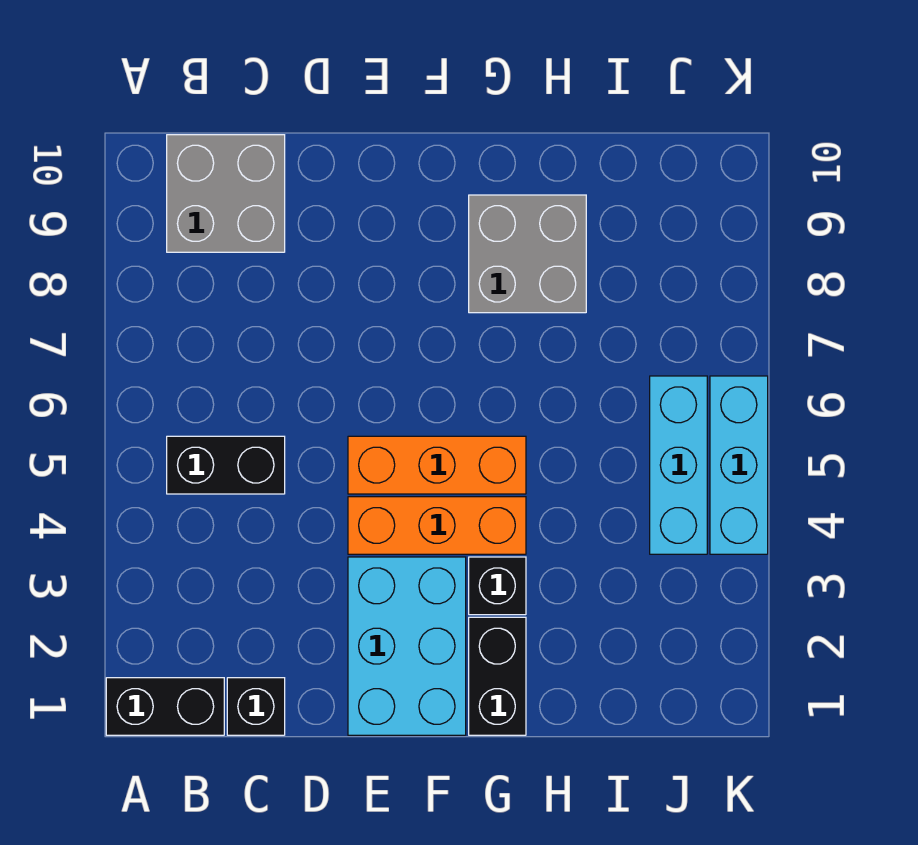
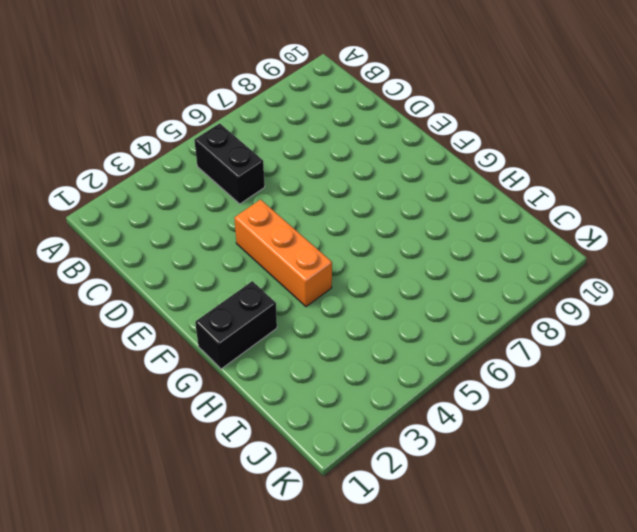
none -> black brick A1:B1 level 1
none -> grey brick B9:C10 level 1
none -> black brick C1 level 1

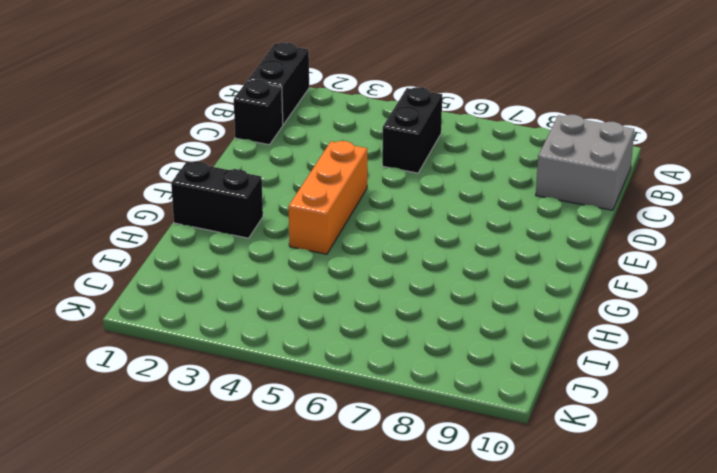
none -> cyan brick E1:F3 level 1
none -> orange brick E5:G5 level 1
none -> black brick G3 level 1

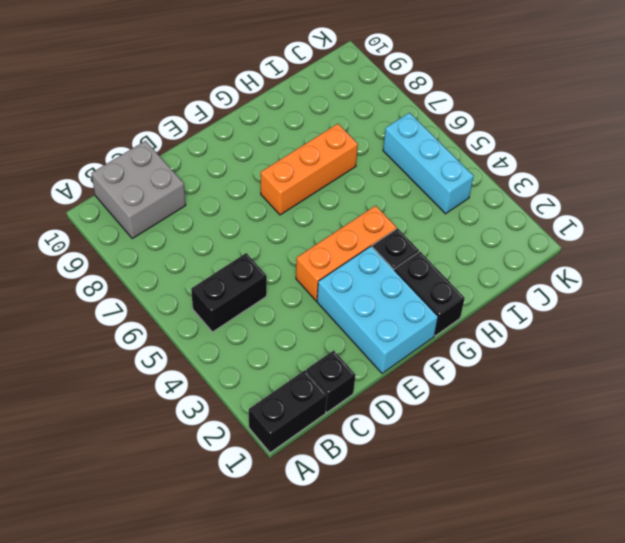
orange brick F7:H7 level 1 -> orange brick E5:G5 level 1
none -> grey brick G8:H9 level 1
none -> cyan brick K4:K6 level 1

